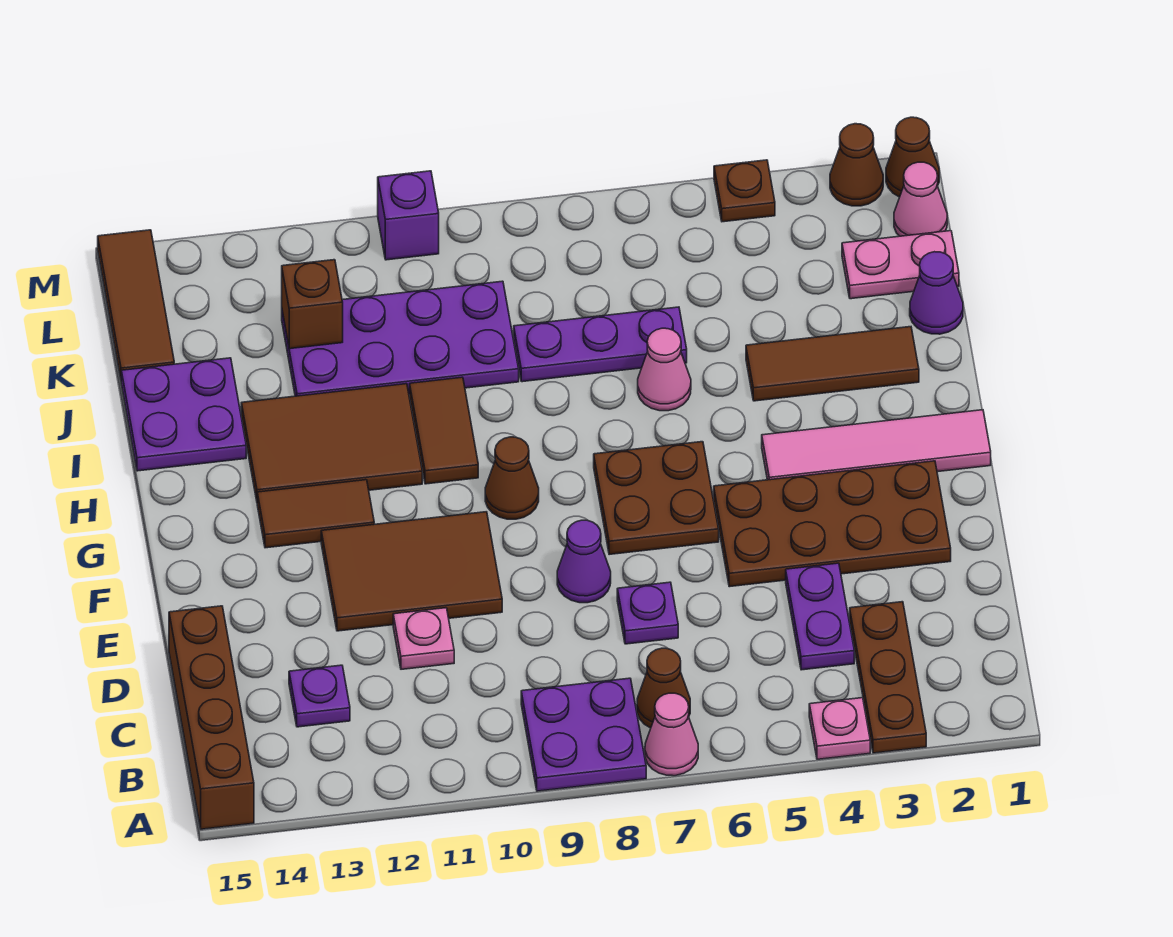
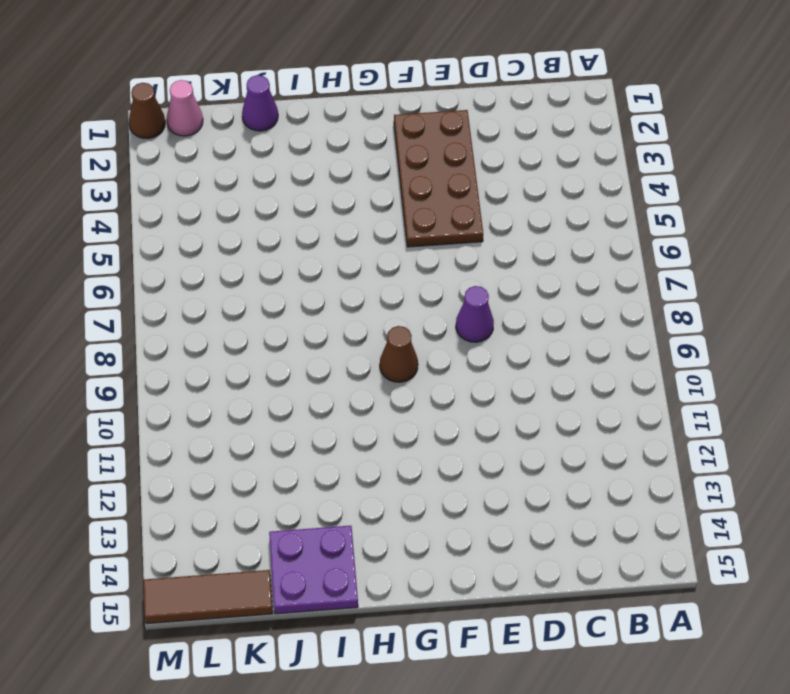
none -> brown plate A3:C3 level 1
none -> pink plate A4 level 1
none -> pink cone A7 level 1
none -> purple plate A8:B9 level 1

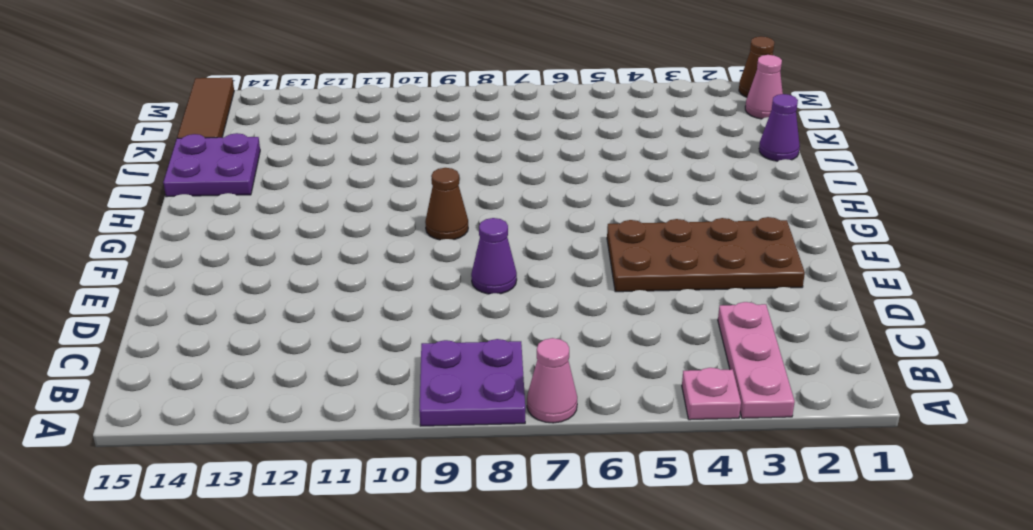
pink plate A3:C3 level 1 -> brown plate A3:C3 level 1
none -> brown brick A15:D15 level 1
none -> brown cone B7 level 1
none -> purple plate C4:D4 level 1
none -> purple plate C13 level 1

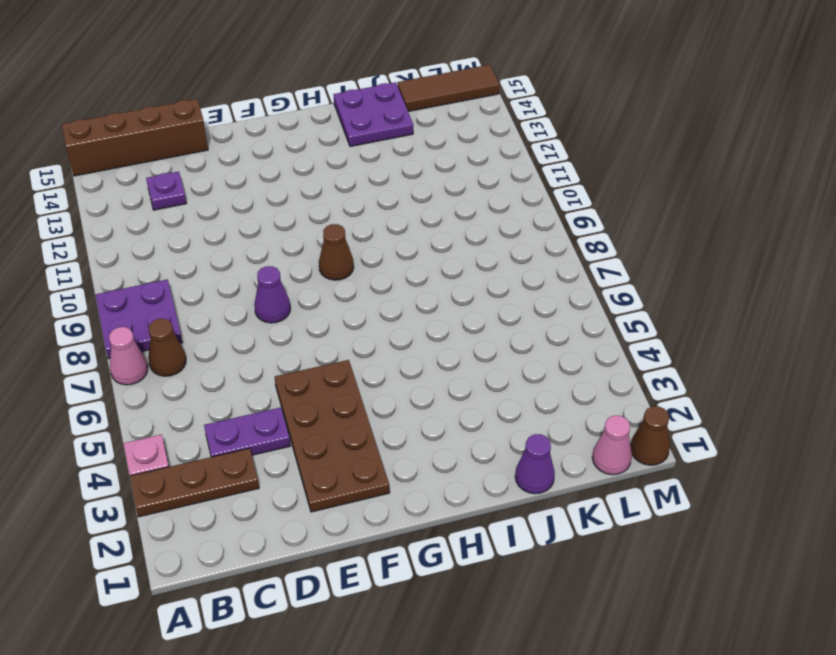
none -> purple plate D7 level 1
none -> pink plate D11 level 1
none -> brown tile E10:F12 level 1
none -> brown plate F6:G7 level 1

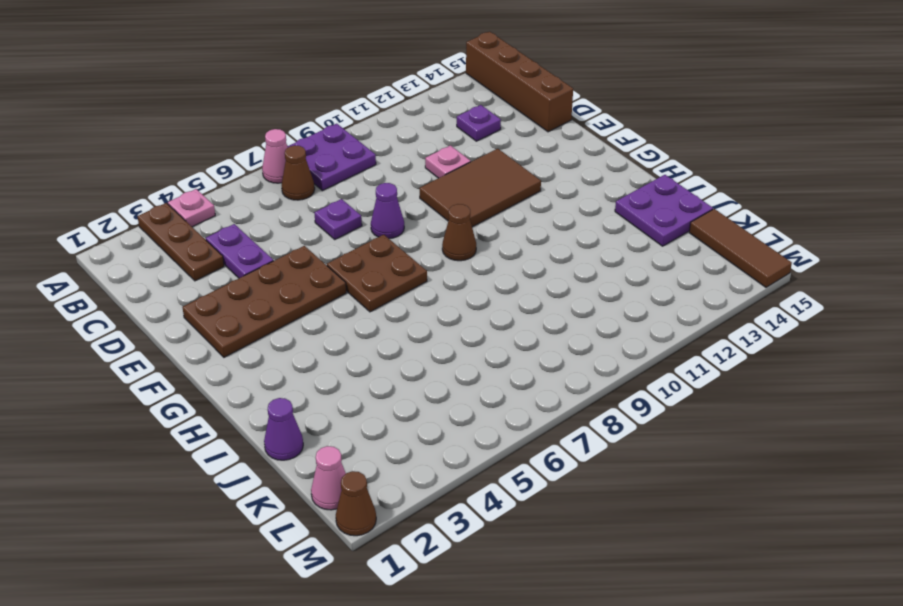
none -> pink tile G1:G4 level 1
none -> brown tile G12:G13 level 1
none -> brown tile H10:I10 level 1
none -> brown tile H11:I13 level 1

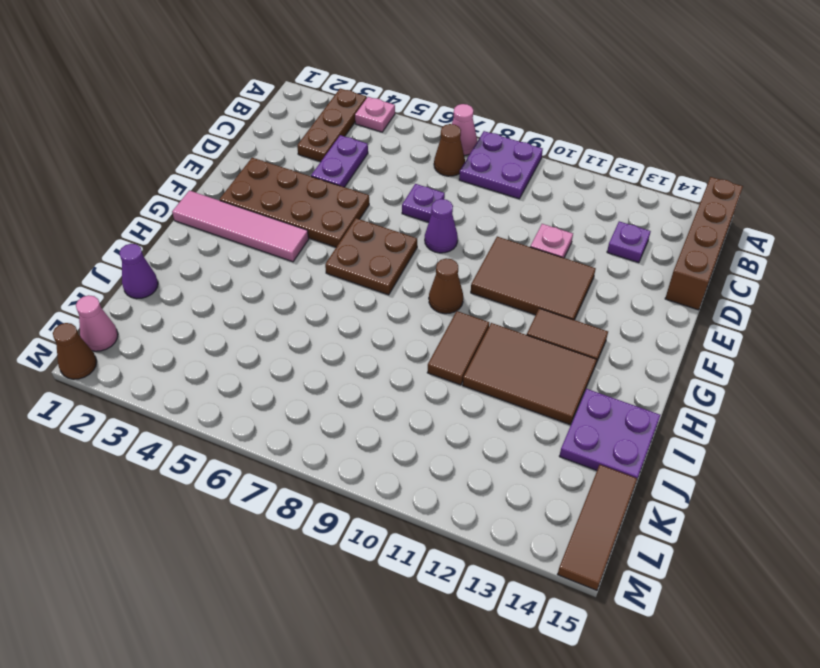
none -> brown tile I2:I4 level 1
none -> pink cone I6 level 1
none -> purple plate J6:J8 level 1
none -> purple plate J9:K12 level 1

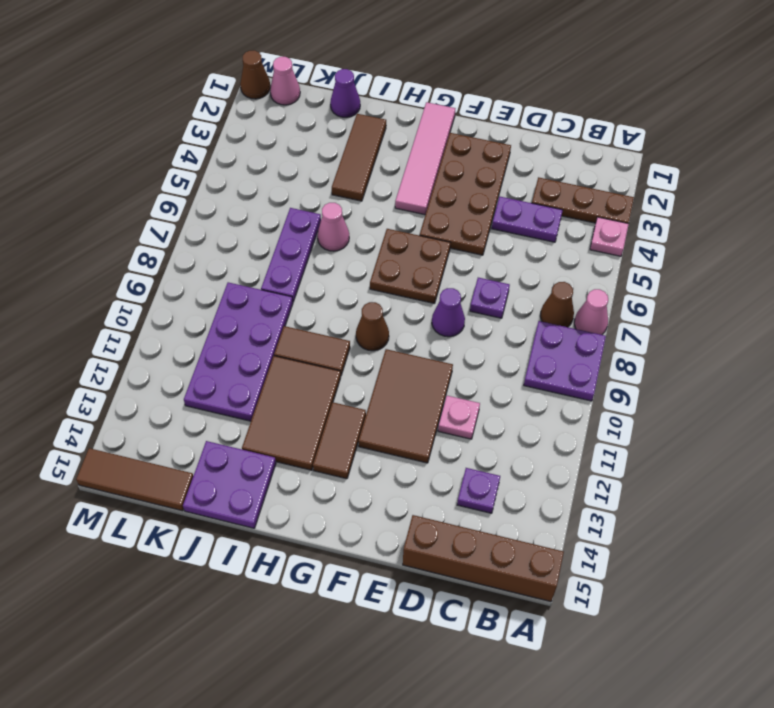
none -> pink plate K1:K2 level 1
none -> brown cone M2 level 1
none -> brown plate M4 level 1
none -> purple brick M10 level 1

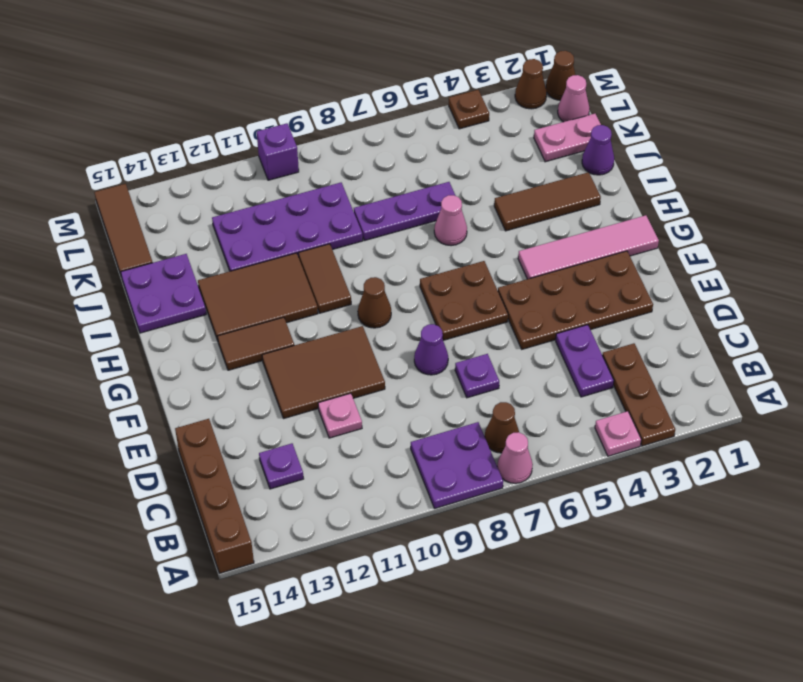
none -> brown brick K12 level 2

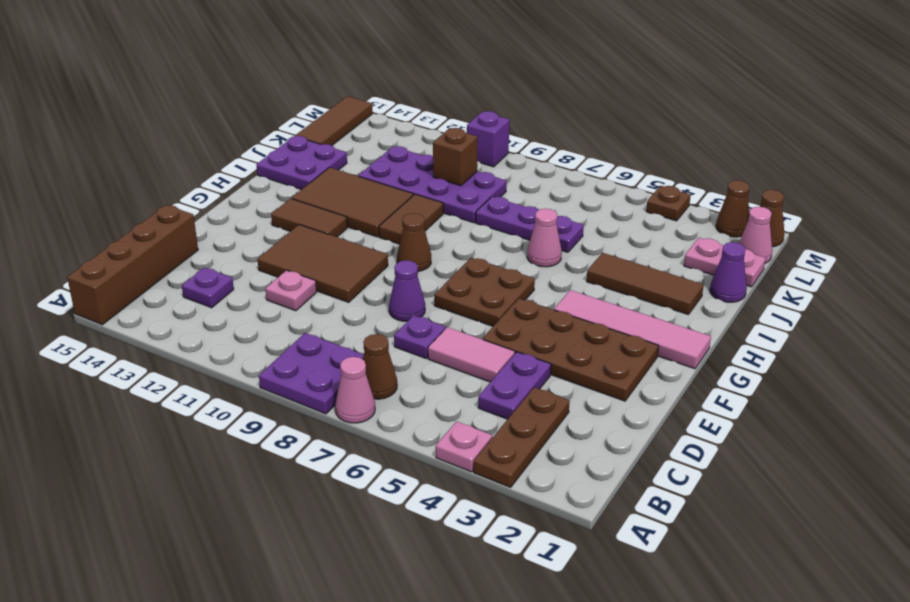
pink tile D5:D6 level 1 -> none
brown brick K10 level 2 -> brown brick K12 level 2

